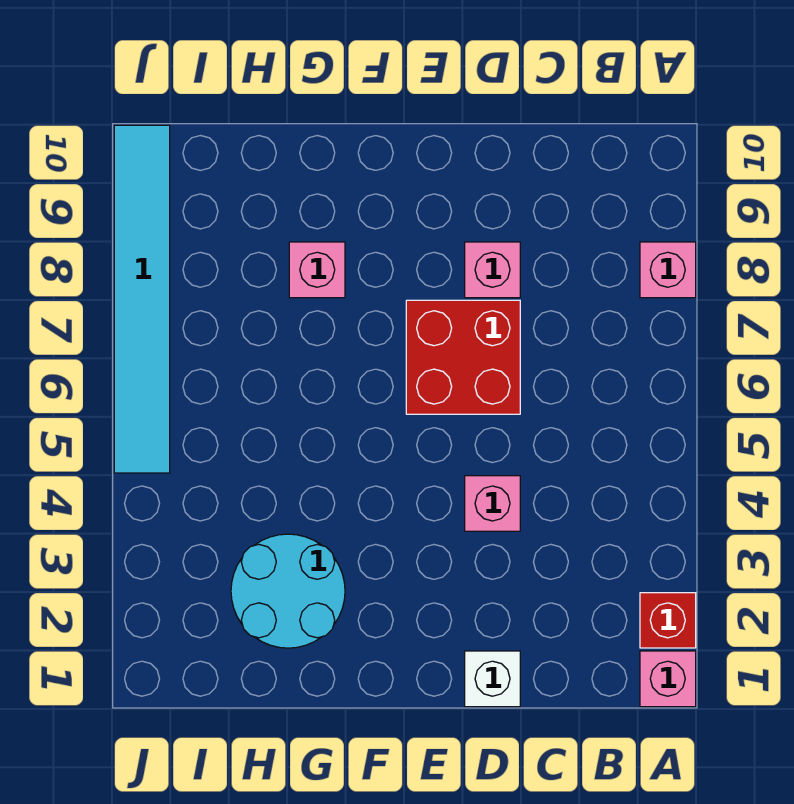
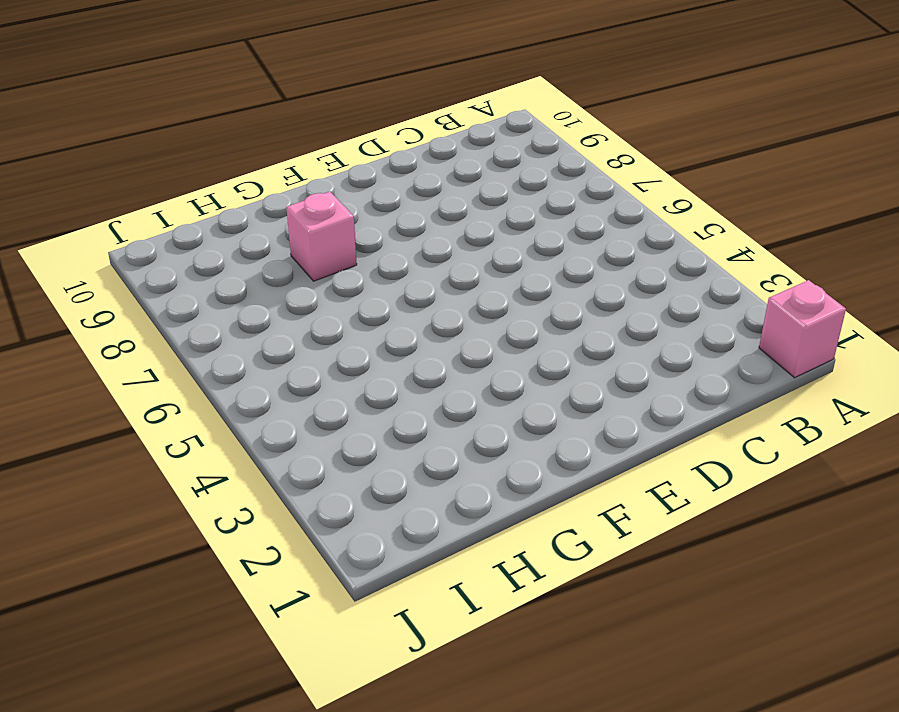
none -> red brick A2 level 1
none -> pink brick A8 level 1

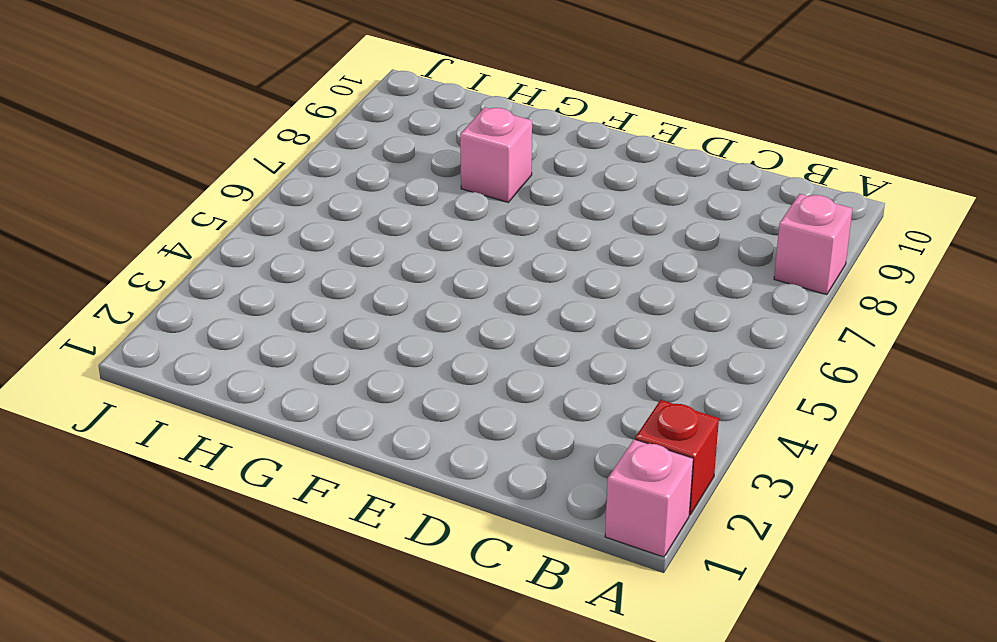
none -> white brick D1 level 1
none -> pink brick D4 level 1

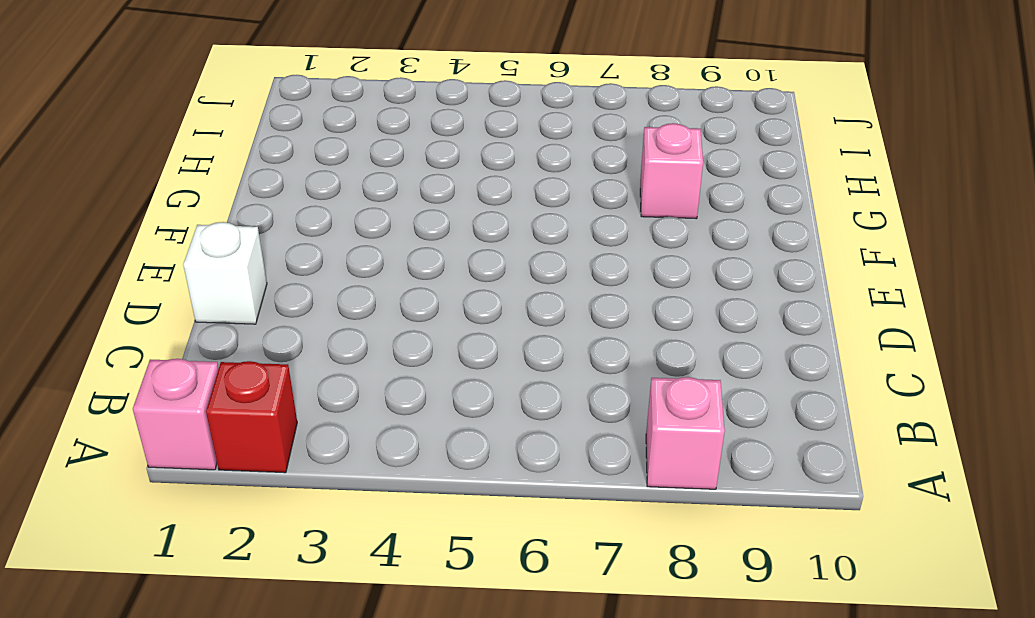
none -> pink brick D4 level 1
none -> red brick D6:E7 level 1

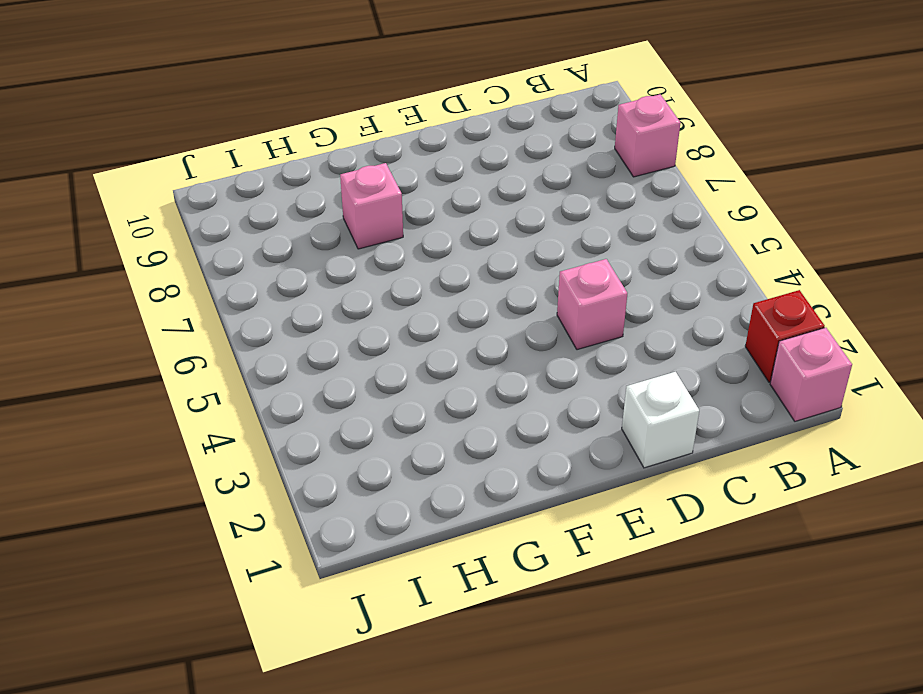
none -> red brick D6:E7 level 1
none -> pink brick D8 level 1

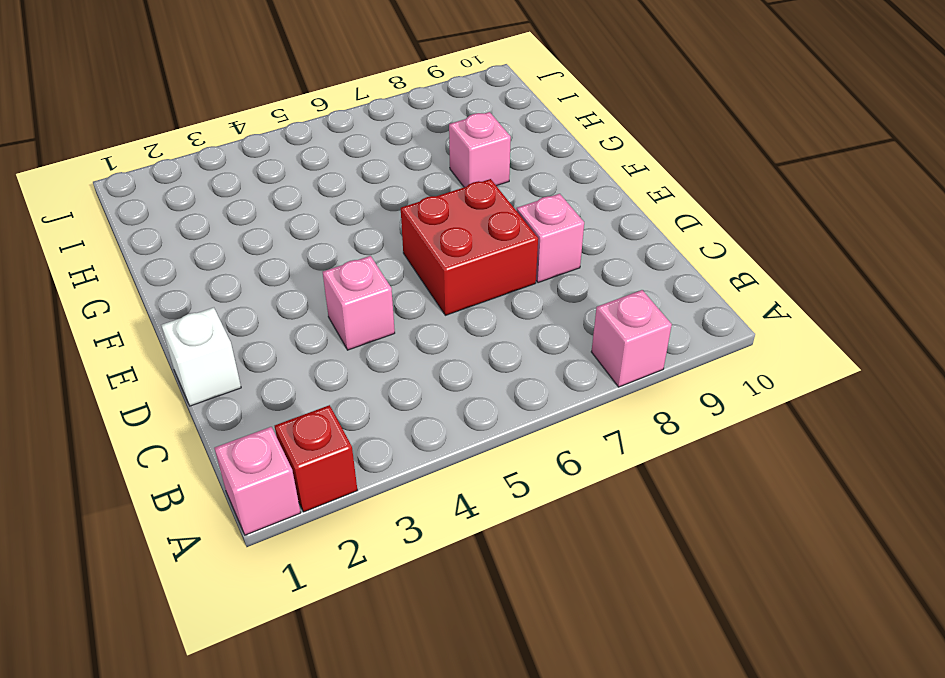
none -> cyan round brick G2:H3 level 1
none -> cyan tile J5:J10 level 1

